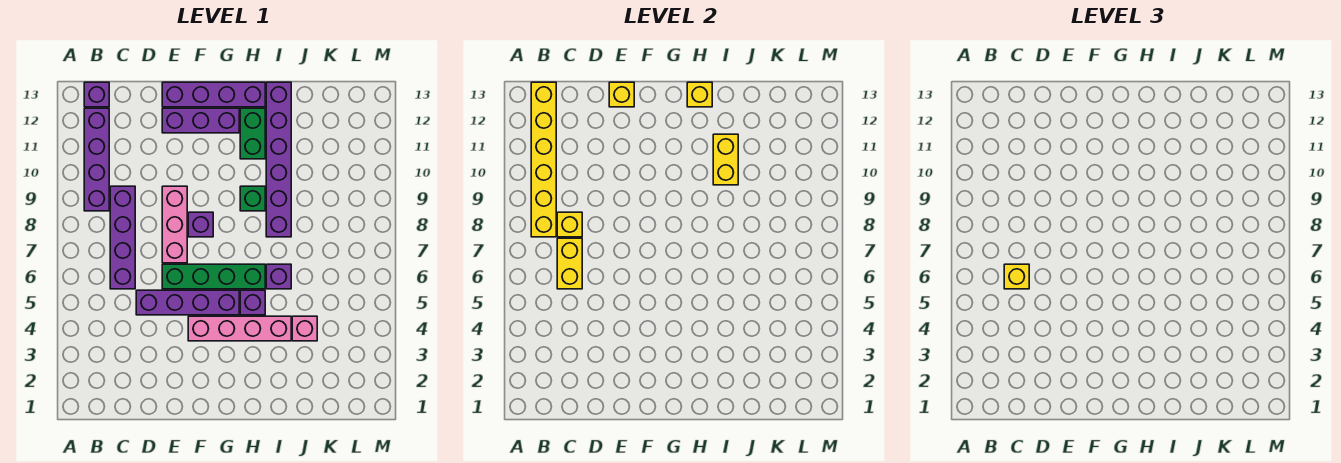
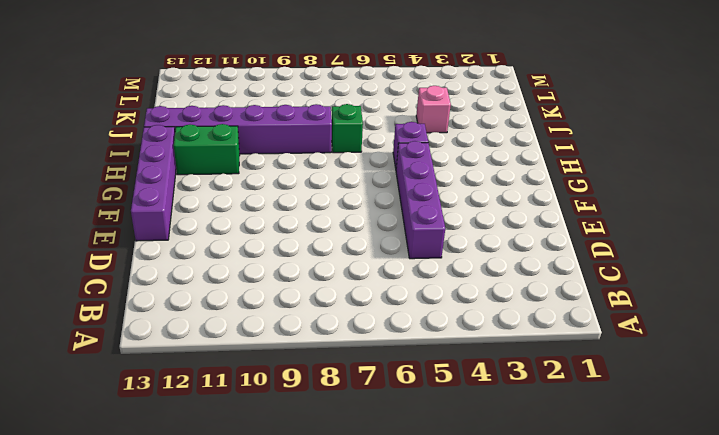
green brick I7 level 1 -> green brick H9 level 1
none -> purple brick B9:B12 level 1
none -> purple brick B13 level 1
none -> purple brick C6:C9 level 1

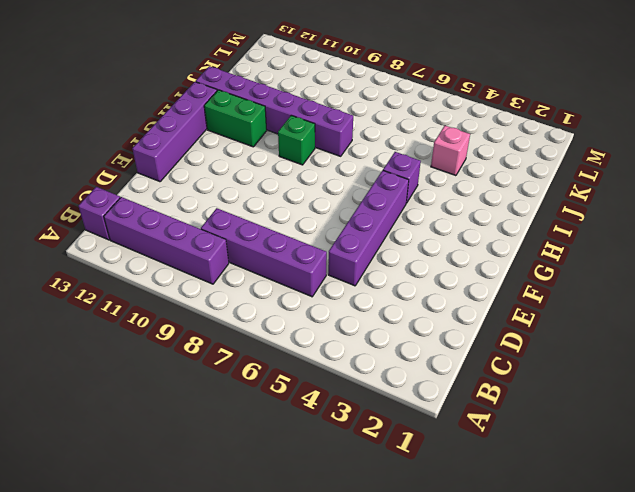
none -> green brick E6:H6 level 1
none -> pink brick E7:E9 level 1
none -> purple brick E12:G12 level 1

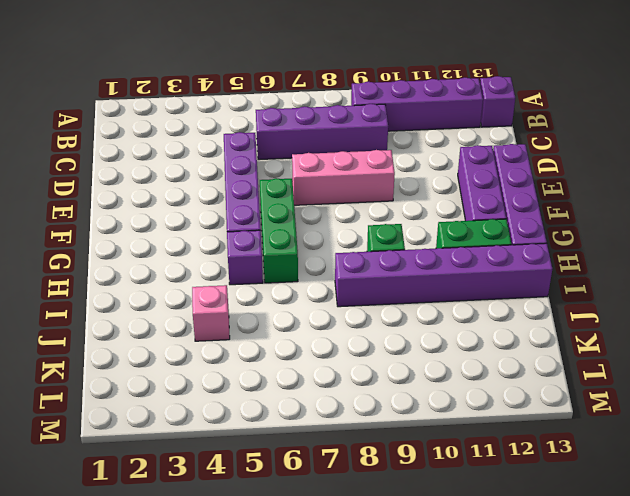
green brick F6:H6 level 1 -> green brick E6:H6 level 1
none -> pink brick F4:I4 level 1
none -> purple brick F8 level 1
none -> purple brick I6 level 1

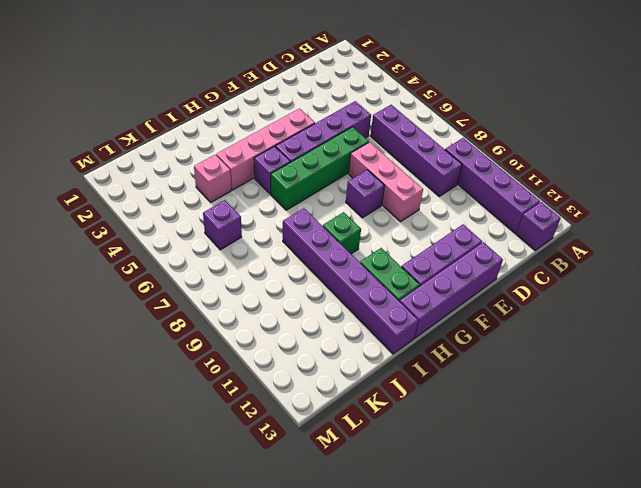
purple brick K6 level 1 -> purple brick I6 level 1
none -> yellow brick B8:B13 level 2
none -> yellow brick C6:C7 level 2
none -> yellow brick C8 level 2

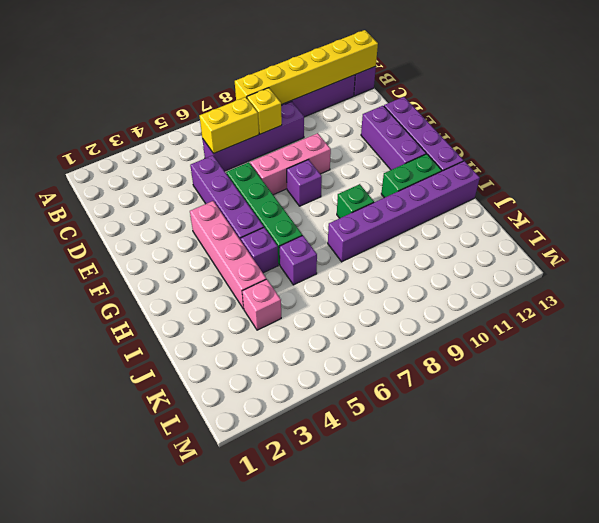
none -> yellow brick E13 level 2
none -> yellow brick H13 level 2
none -> yellow brick I10:I11 level 2

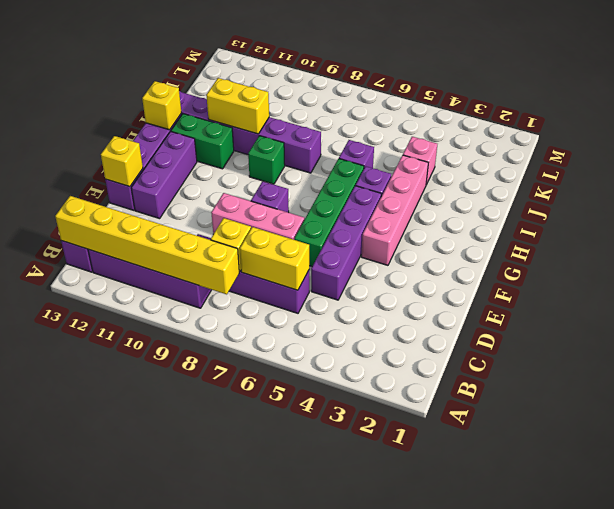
none -> yellow brick C6 level 3

